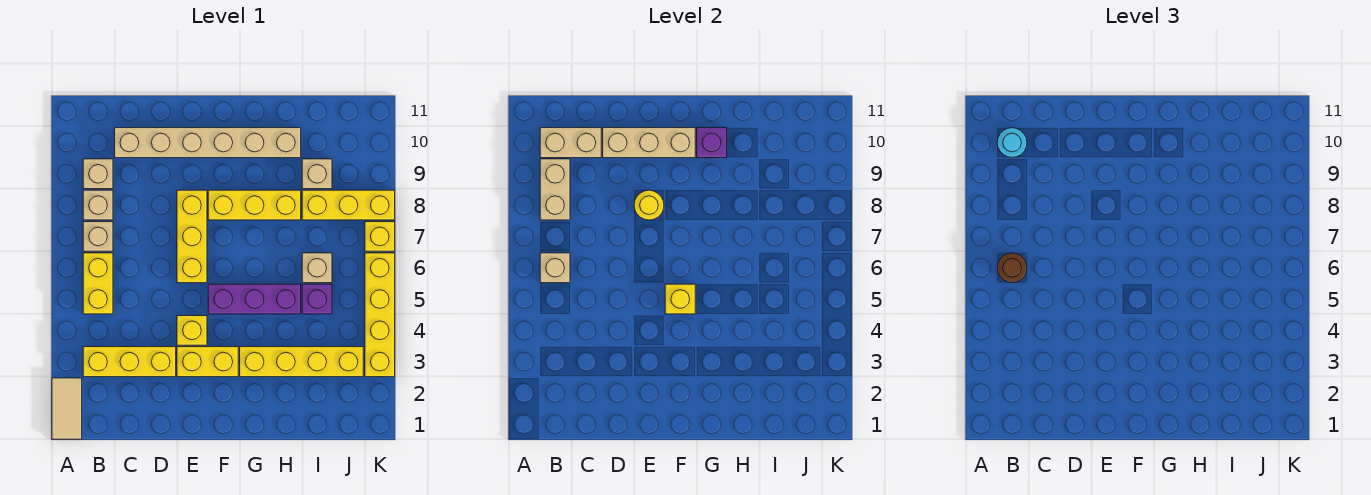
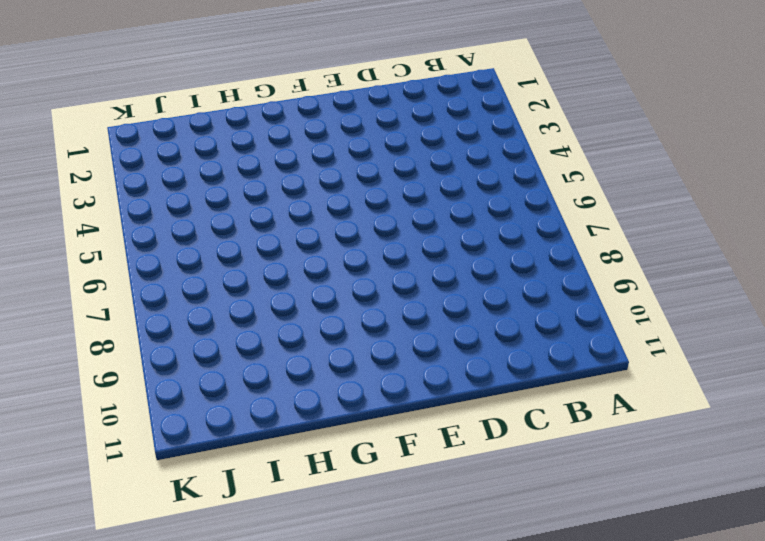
none -> tan tile A1:A2 level 1
none -> yellow brick B3:D3 level 1
none -> yellow brick B5:B6 level 1

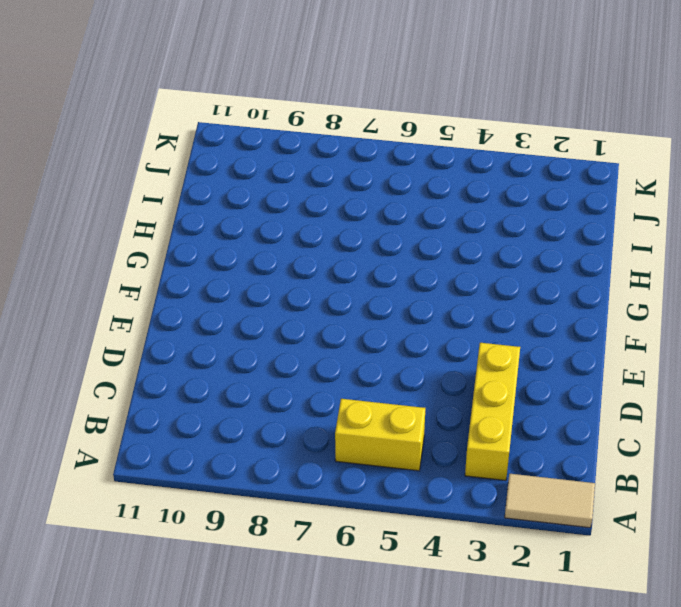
none -> tan brick B7 level 1
none -> tan brick B8 level 1
none -> tan brick B9 level 1

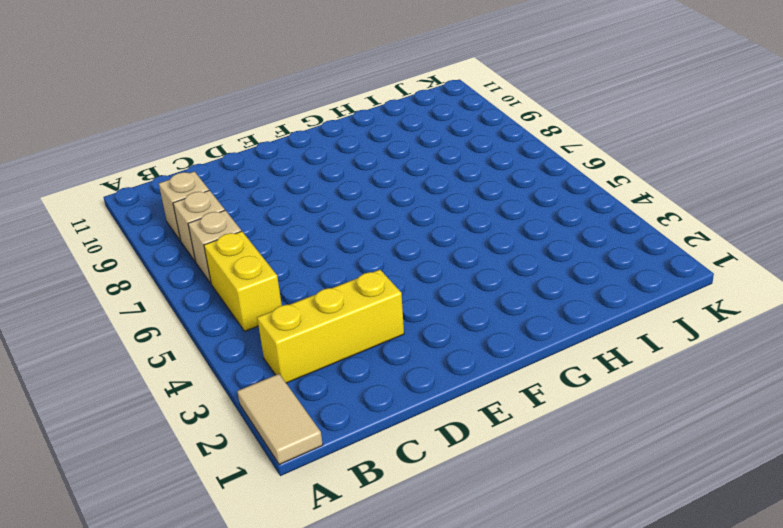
none -> tan brick C10:H10 level 1
none -> yellow brick E3:F3 level 1
none -> yellow brick E4 level 1

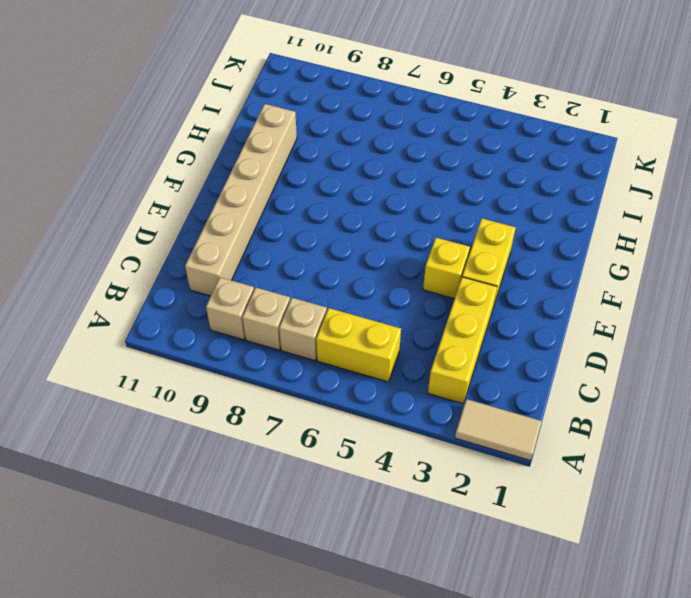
none -> yellow brick E6:E8 level 1
none -> purple brick F5:H5 level 1
none -> yellow brick F8:H8 level 1

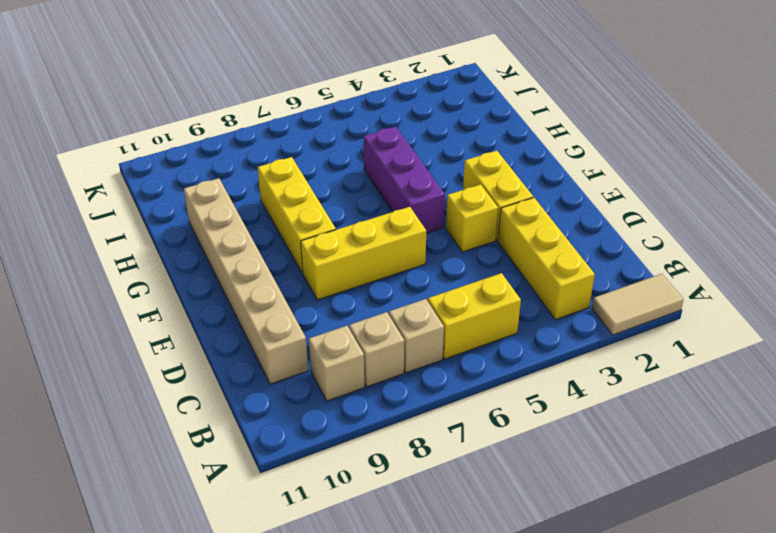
none -> yellow brick G3:J3 level 1
none -> purple brick I5 level 1
none -> tan brick I6 level 1

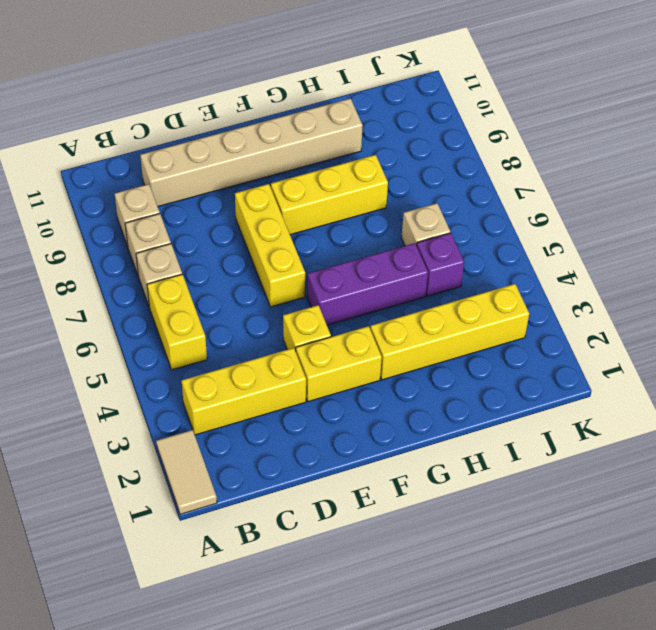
none -> yellow brick I8:K8 level 1
none -> tan brick I9 level 1
none -> yellow brick K3:K6 level 1

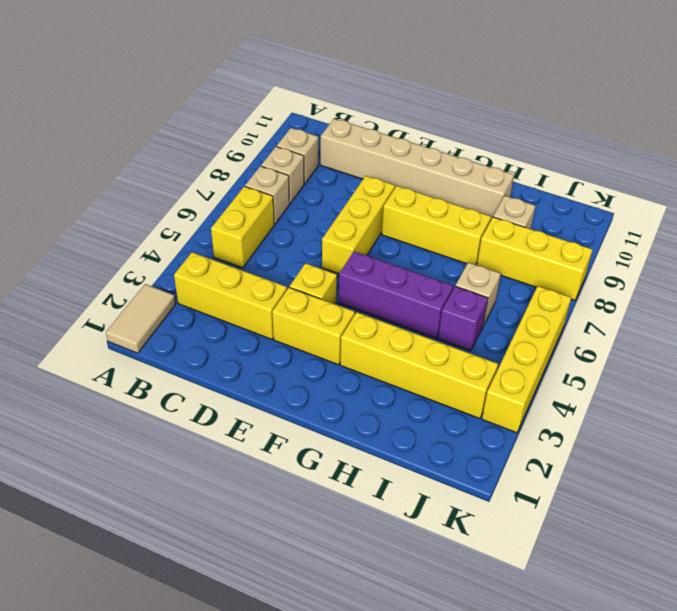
none -> yellow brick K7 level 1
none -> tan brick B6 level 2
none -> tan brick B8:B9 level 2

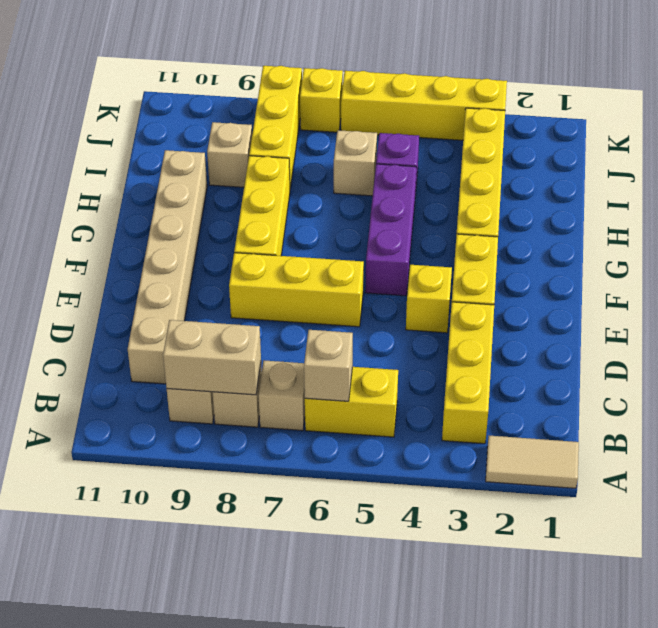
none -> tan brick B10:C10 level 2
none -> tan brick D10:F10 level 2
none -> yellow round brick E8 level 2

